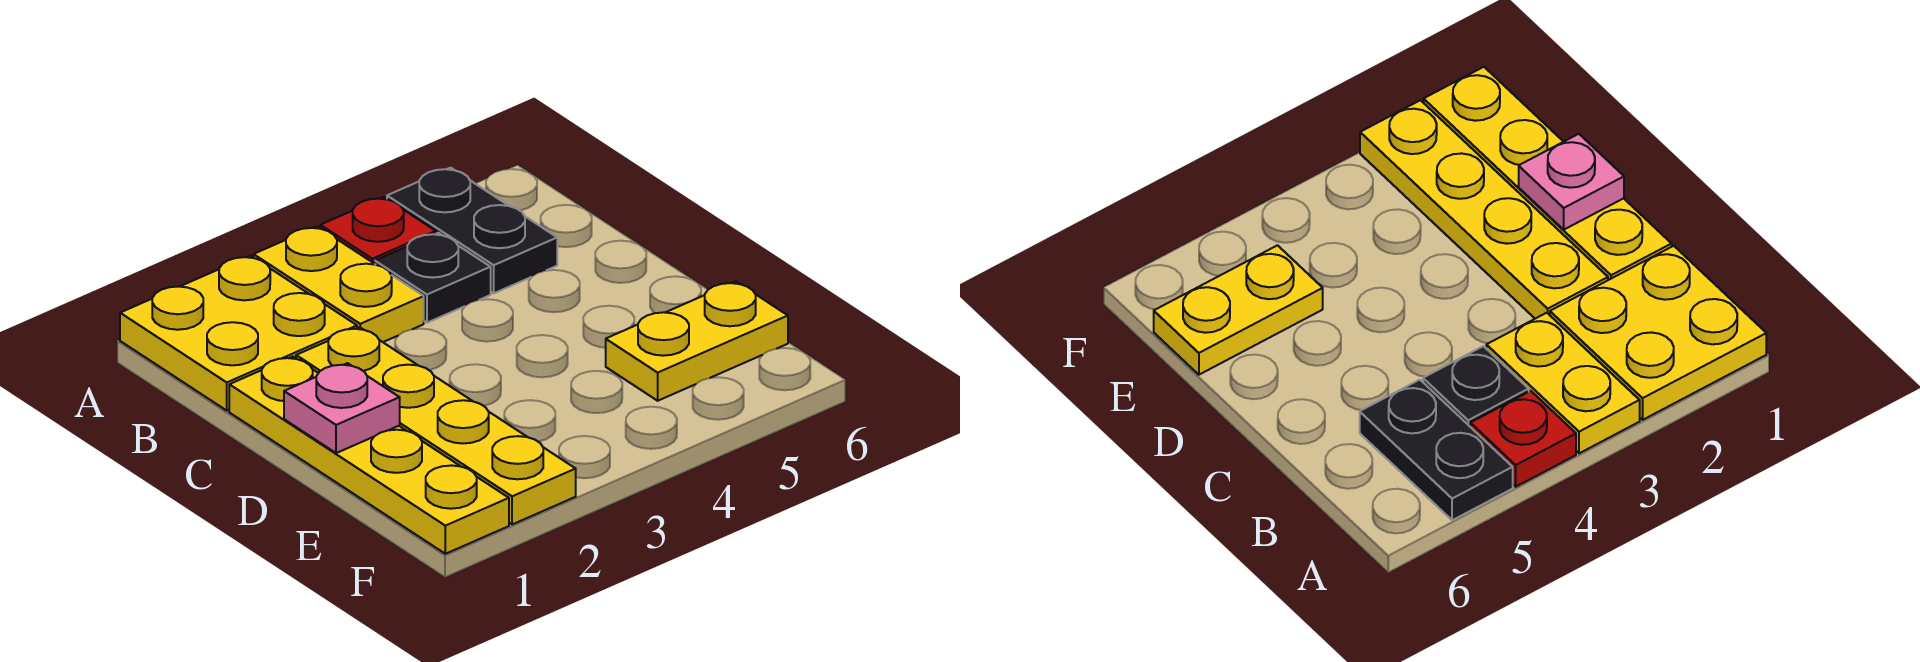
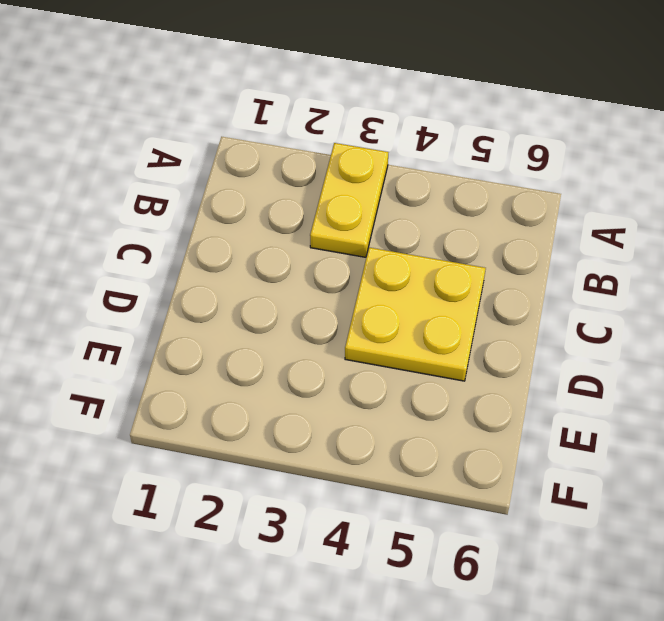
yellow plate C4:D5 level 1 -> yellow plate A1:B2 level 1
none -> red plate A4 level 1
none -> black plate A5:B5 level 1

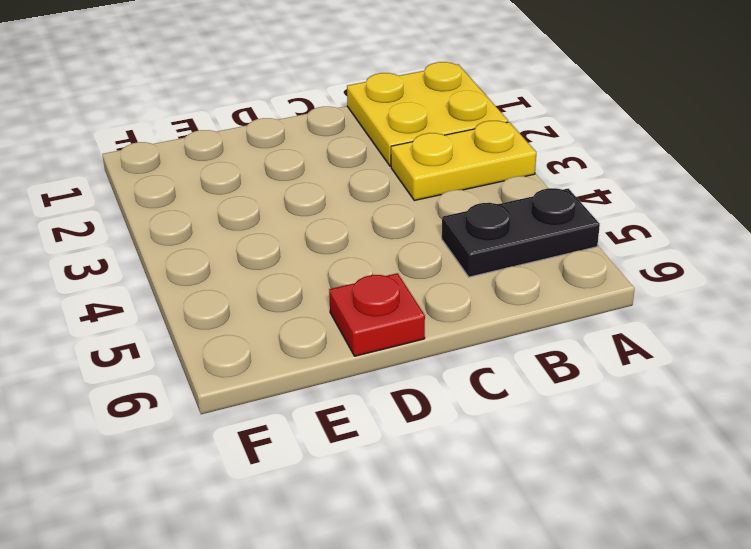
red plate D6 level 1 -> red plate A4 level 1
none -> black plate B4 level 1
none -> yellow plate C1:F1 level 1

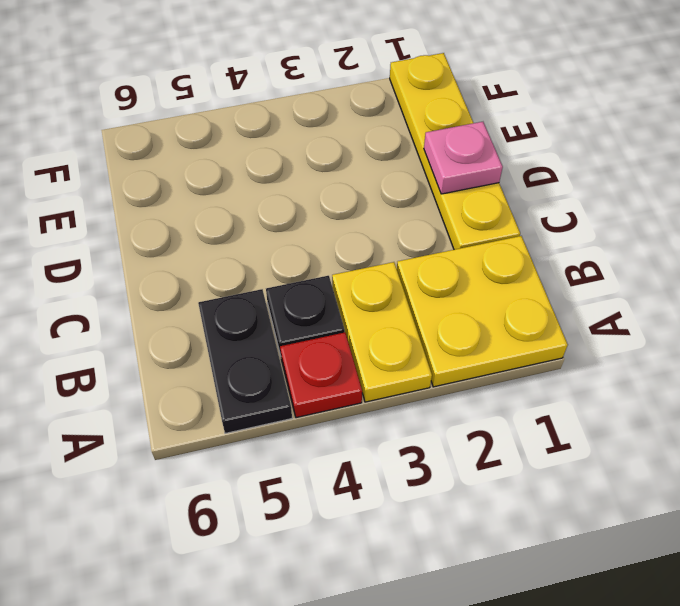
none -> yellow plate C2:F2 level 1
none -> yellow plate E5:E6 level 1

